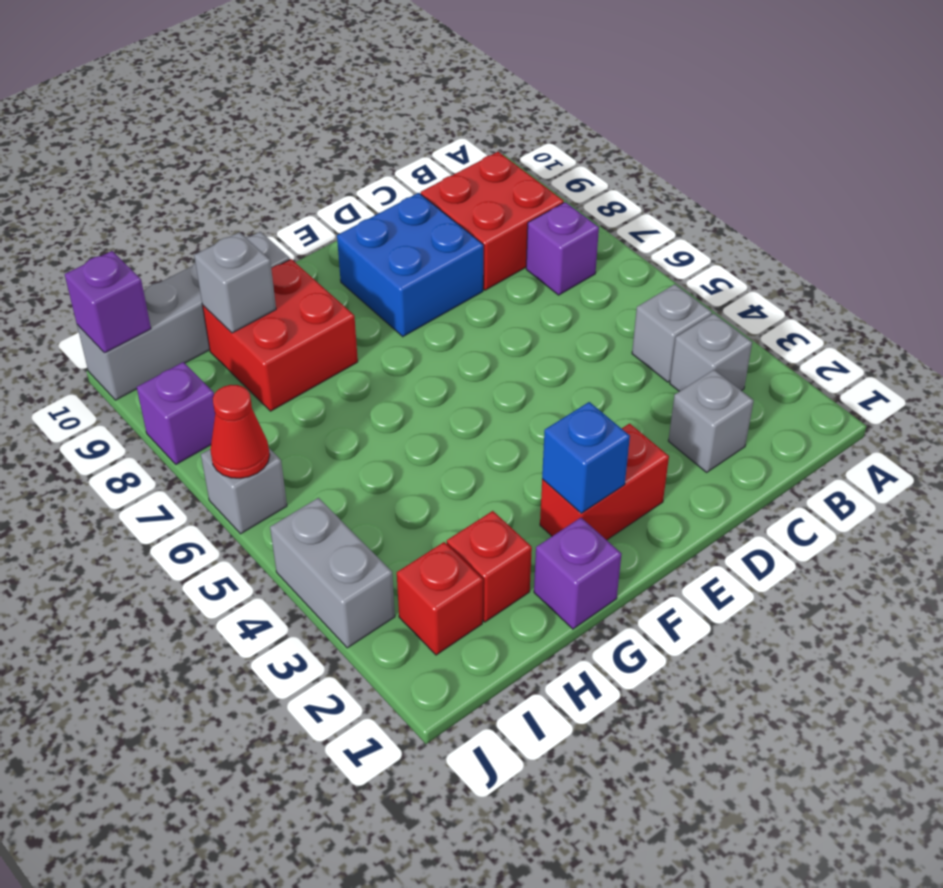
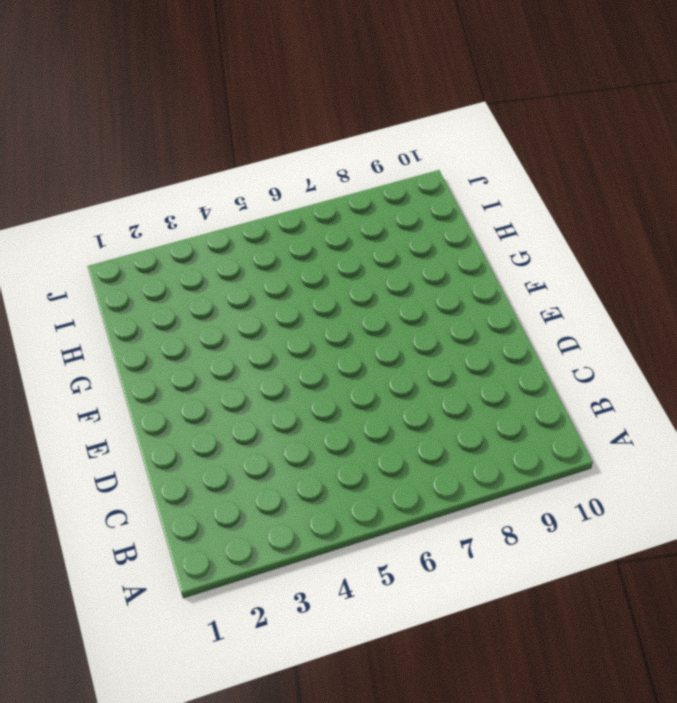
none -> grey brick B3 level 1
none -> grey brick B4 level 1
none -> purple brick B7 level 1

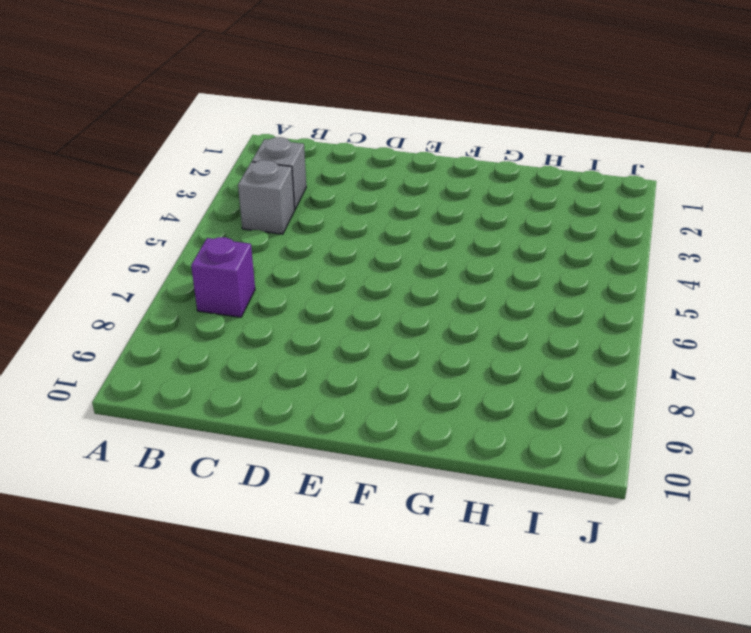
none -> red brick B8:C9 level 1
none -> grey brick C2 level 1
none -> blue brick D8:E9 level 1

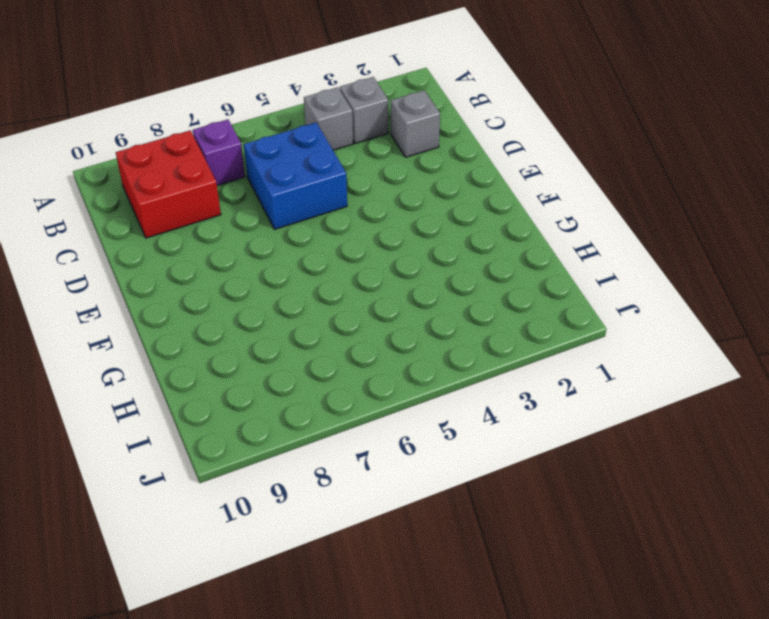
blue brick C5:D6 level 1 -> blue brick D8:E9 level 1
none -> red brick E2:F2 level 1
none -> purple brick G1 level 1
none -> red brick G8:H9 level 1

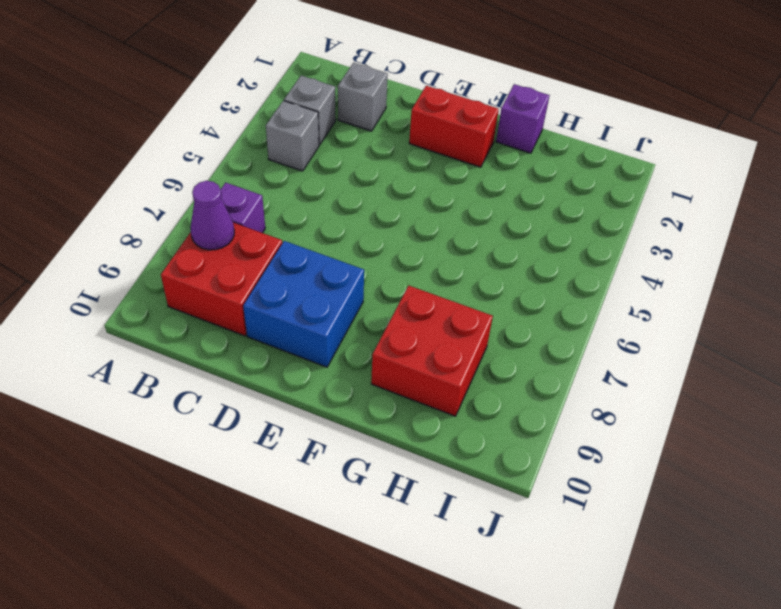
purple cone B8 level 2 -> none
none -> grey brick G10:J10 level 1
none -> red brick H2 level 1
none -> red brick I2 level 1

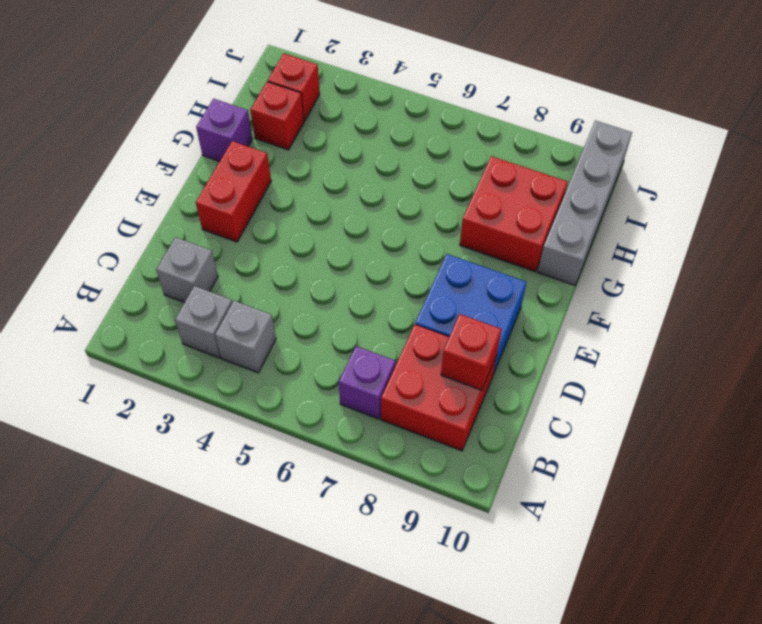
red brick C9 level 2 -> none
none -> grey brick J3:J4 level 1
none -> grey brick J6 level 1
none -> purple brick J8 level 1

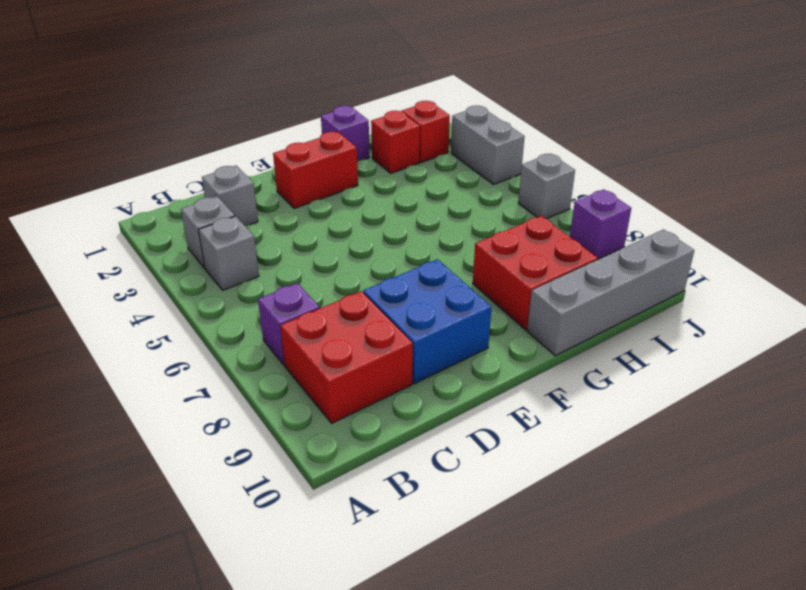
none -> blue brick F2 level 2
none -> grey brick H9 level 2
none -> red cone J6 level 2

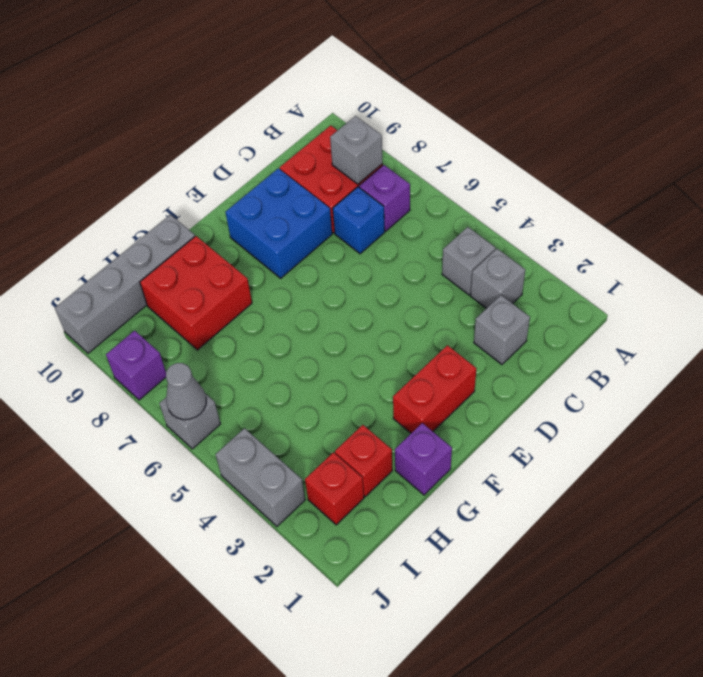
grey brick B8 level 2 -> grey brick H9 level 2
blue brick C7 level 1 -> blue brick F2 level 2
grey cone J6 level 2 -> red cone J6 level 2
none -> purple brick J10 level 2

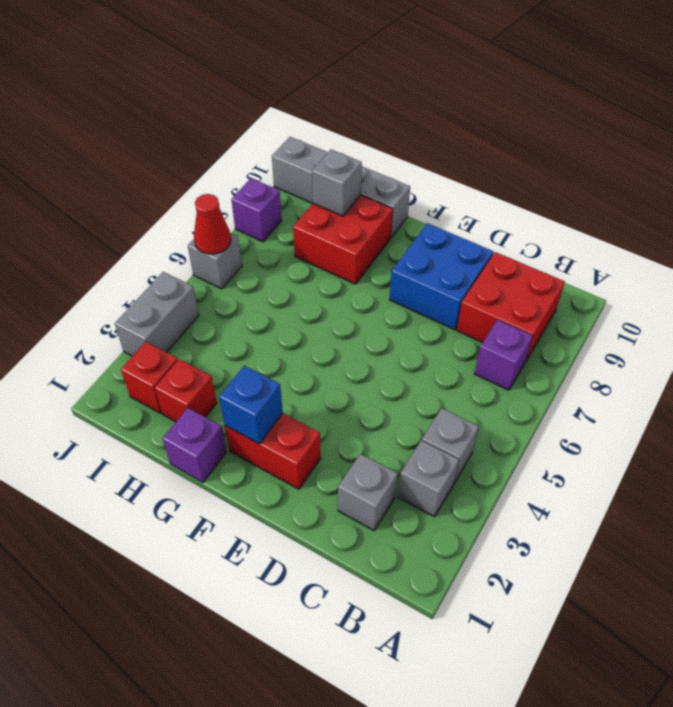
none -> purple brick J10 level 2

